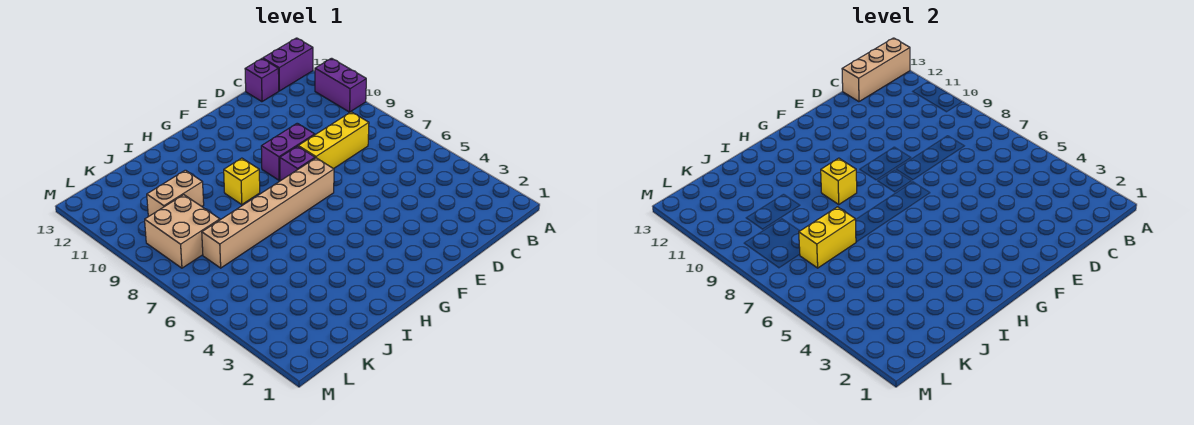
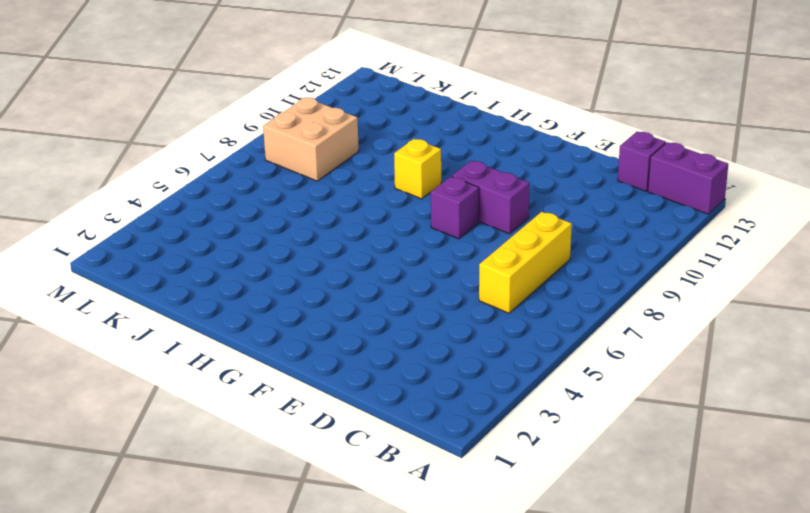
yellow brick C6:C8 level 1 -> yellow brick C8:E8 level 1
none -> purple brick A10:A11 level 1
none -> tan brick F7:K7 level 1
none -> tan brick J10:K10 level 1

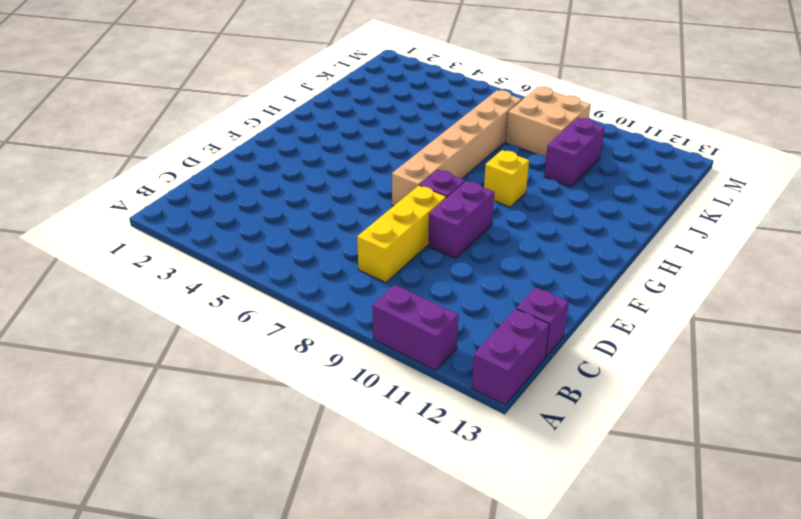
purple brick J10:K10 level 1 -> tan brick J10:K10 level 1
none -> tan brick A13:C13 level 2
none -> yellow brick H9 level 2
none -> yellow brick J7:K7 level 2

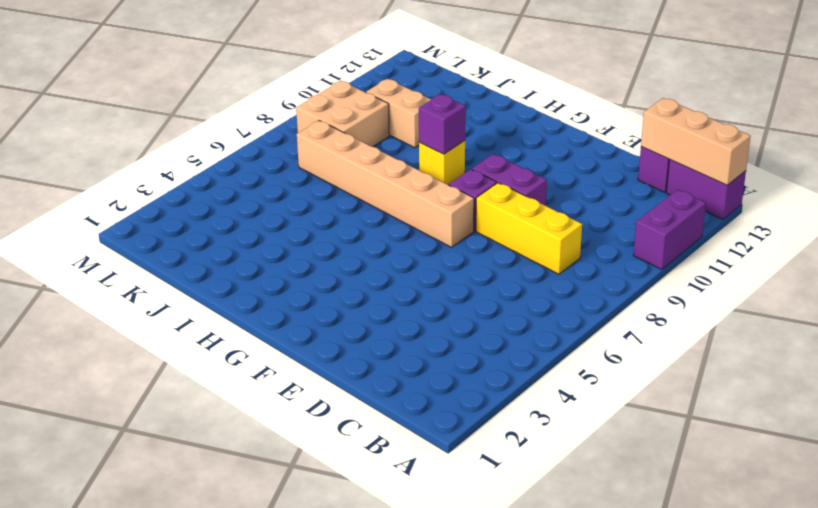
purple brick H9 level 2 -> yellow brick H9 level 2
none -> yellow brick J7:K7 level 2

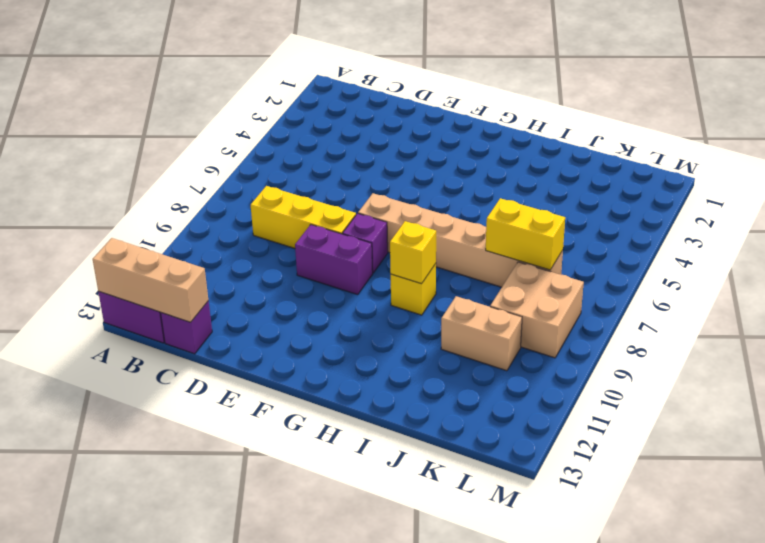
none -> purple brick A10:A11 level 1

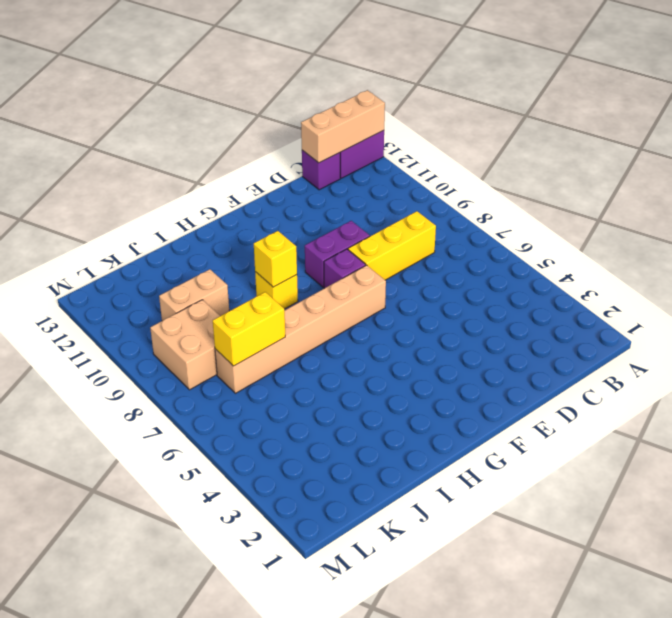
none -> purple brick A10:A11 level 1

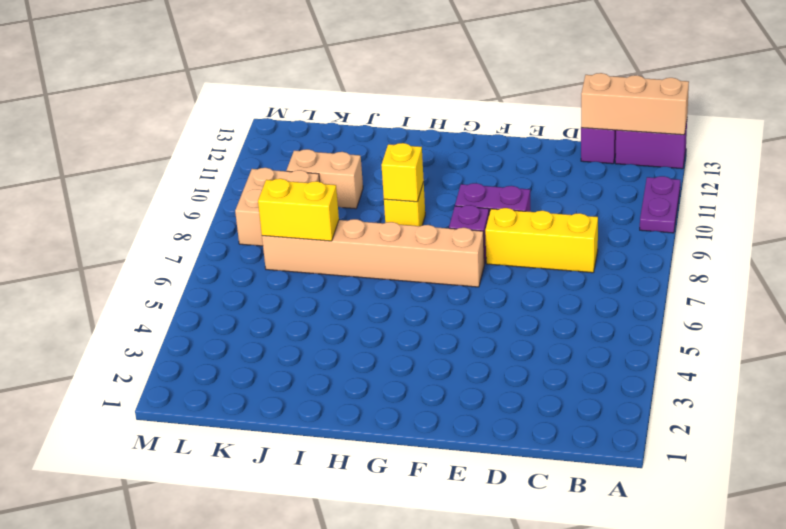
purple plate A10:A11 level 1 -> purple brick A10:A11 level 1

